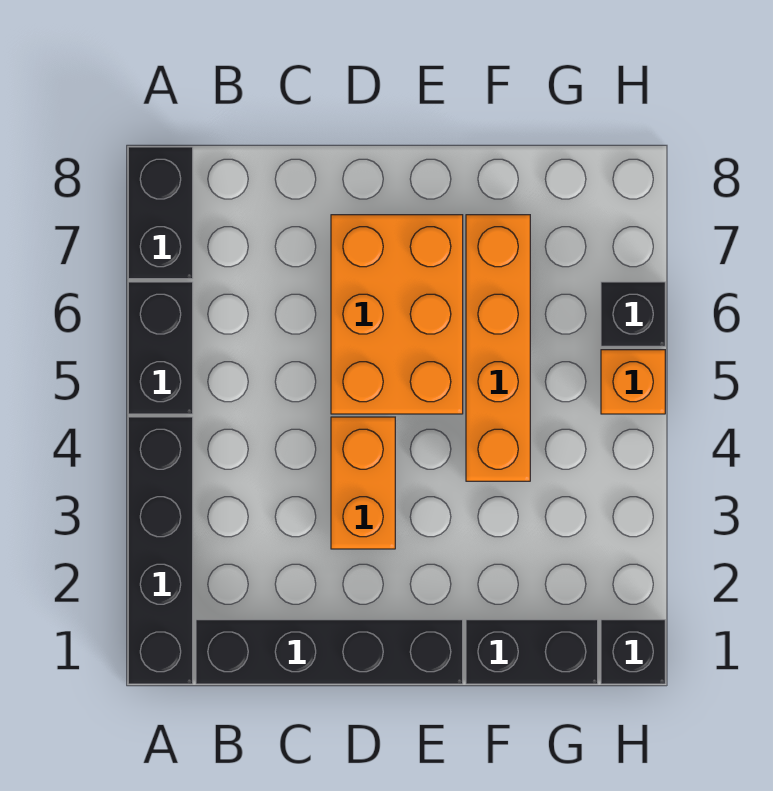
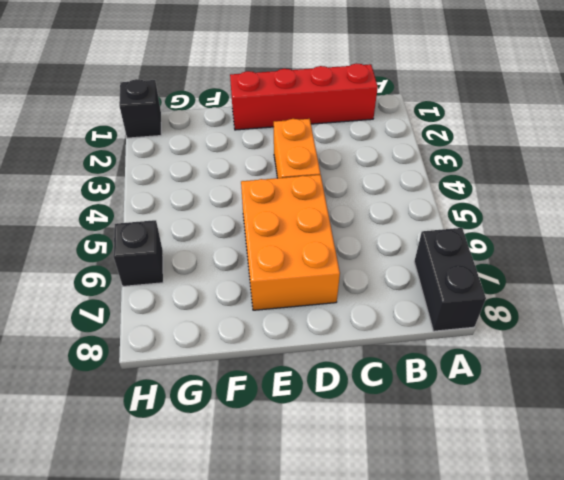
red brick B1:E1 level 1 -> black brick B1:E1 level 1
none -> black brick A1:A4 level 1
none -> black brick A5:A6 level 1

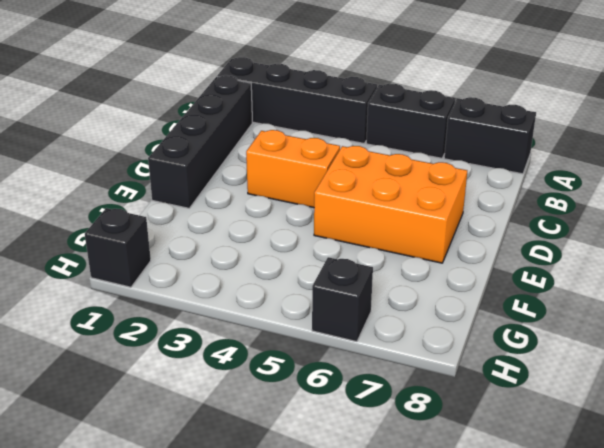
none -> black brick F1:G1 level 1
none -> orange brick F4:F7 level 1

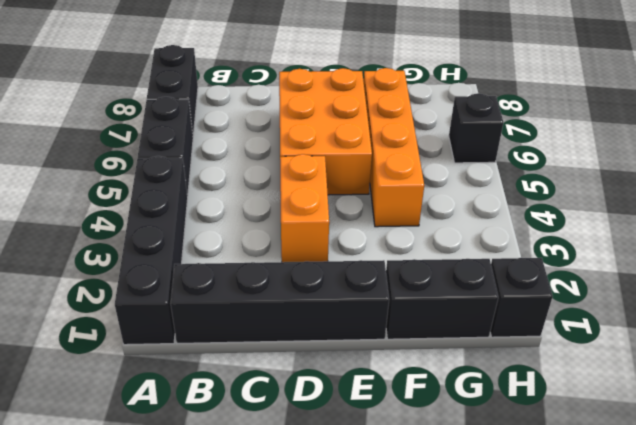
none -> orange brick H5 level 1

